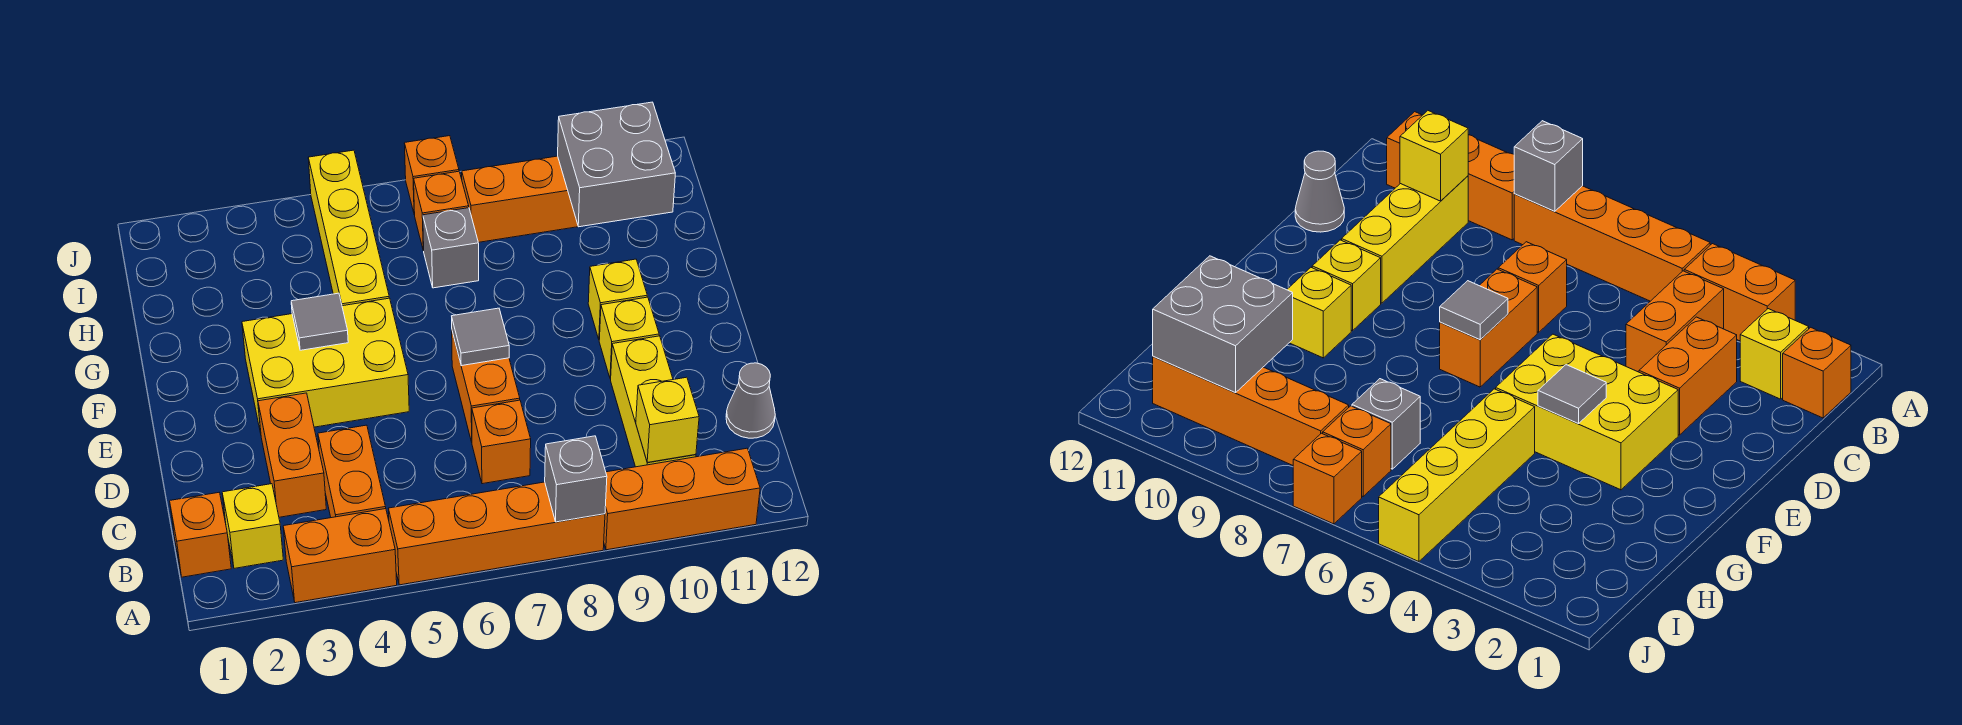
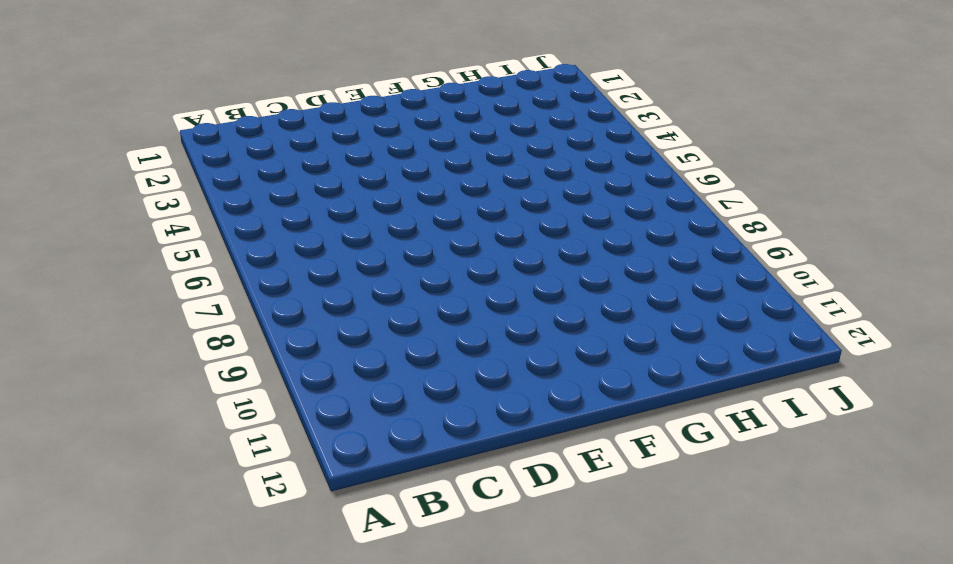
none -> orange brick A3:A4 level 1
none -> orange brick A5:A8 level 1
none -> orange brick A9:A11 level 1

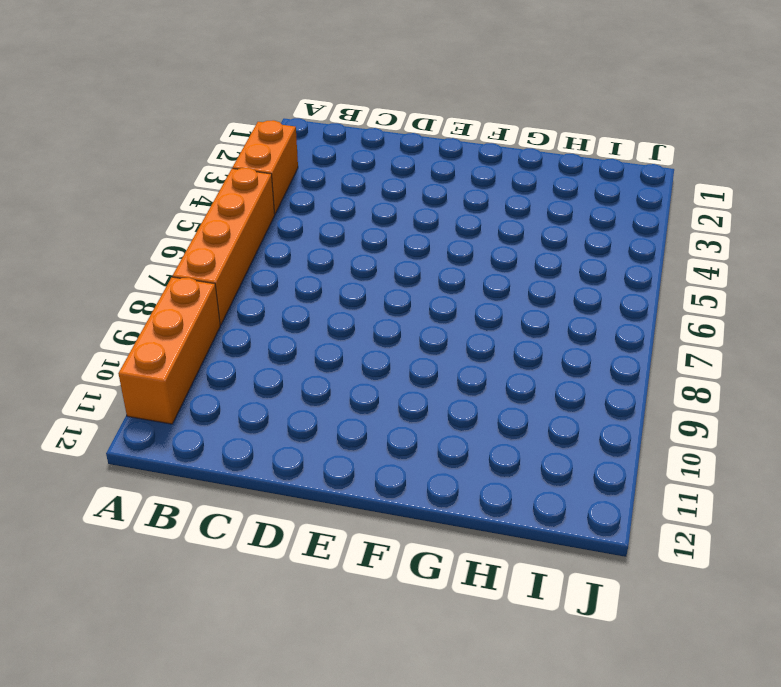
none -> orange brick B1 level 1
none -> yellow brick B2 level 1
none -> orange brick B4:C4 level 1

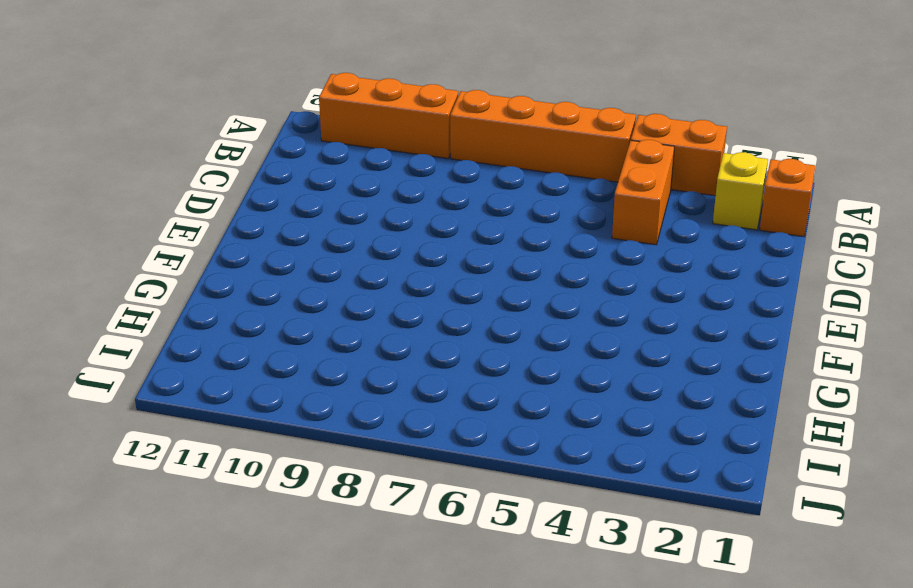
none -> yellow brick B10:D10 level 1
none -> orange brick C3:D3 level 1
none -> orange brick C7 level 1

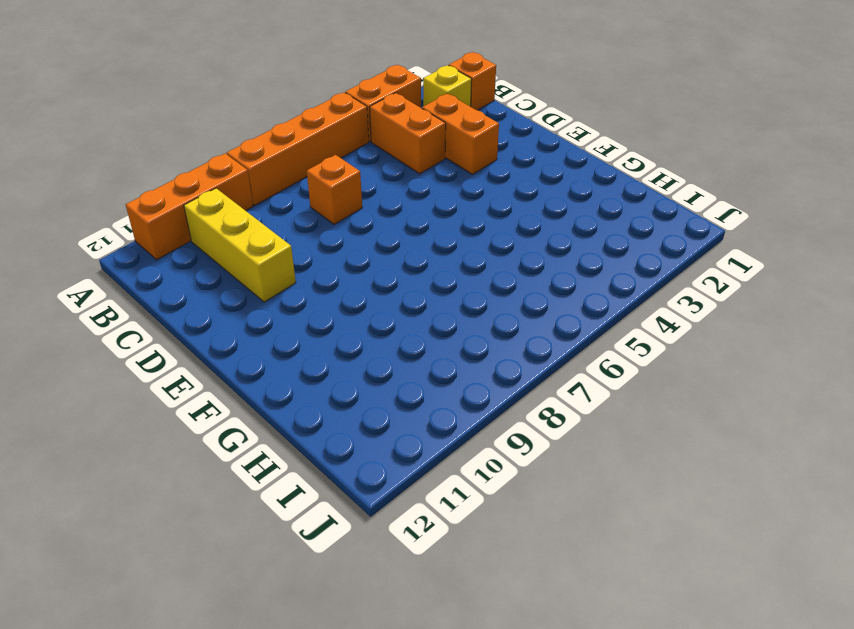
none -> grey cone C12 level 1
none -> orange brick D7:E7 level 1
none -> yellow brick E3:F5 level 1

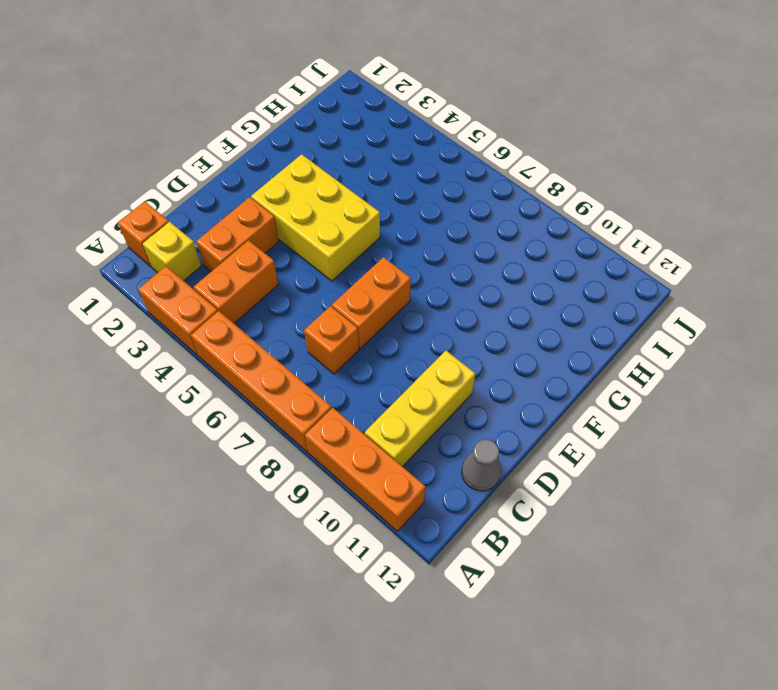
none -> yellow brick E10 level 1
none -> yellow brick F10 level 1
none -> yellow brick G5:J5 level 1

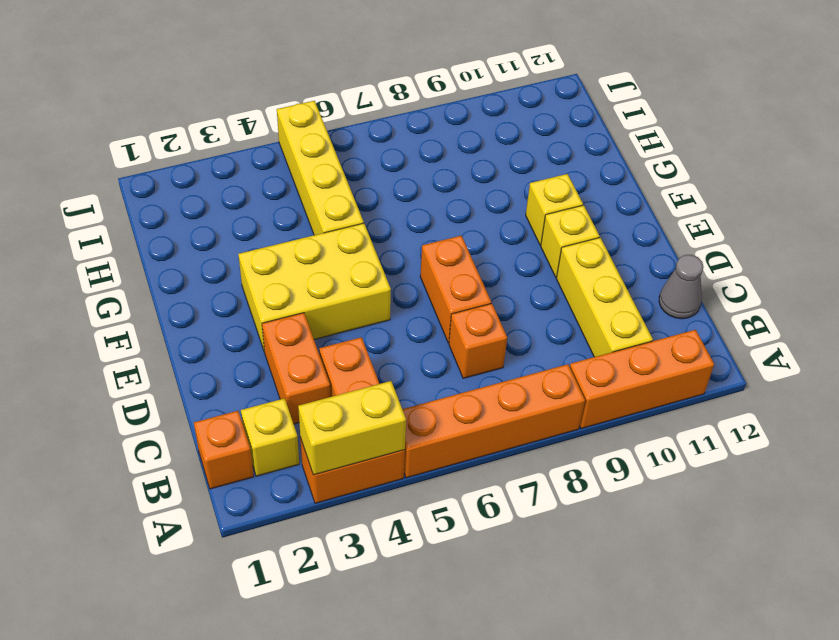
yellow brick A3:A4 level 2 -> none
none -> grey brick H7 level 1
none -> orange brick I7 level 1
none -> orange brick I8:I11 level 1

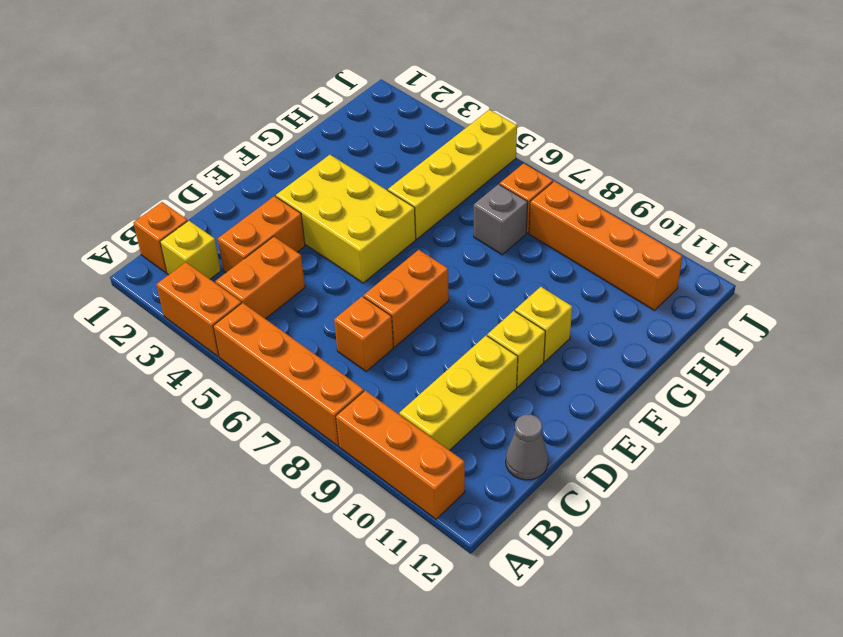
none -> orange brick J7 level 1
none -> grey brick A8 level 2
none -> yellow brick B10 level 2

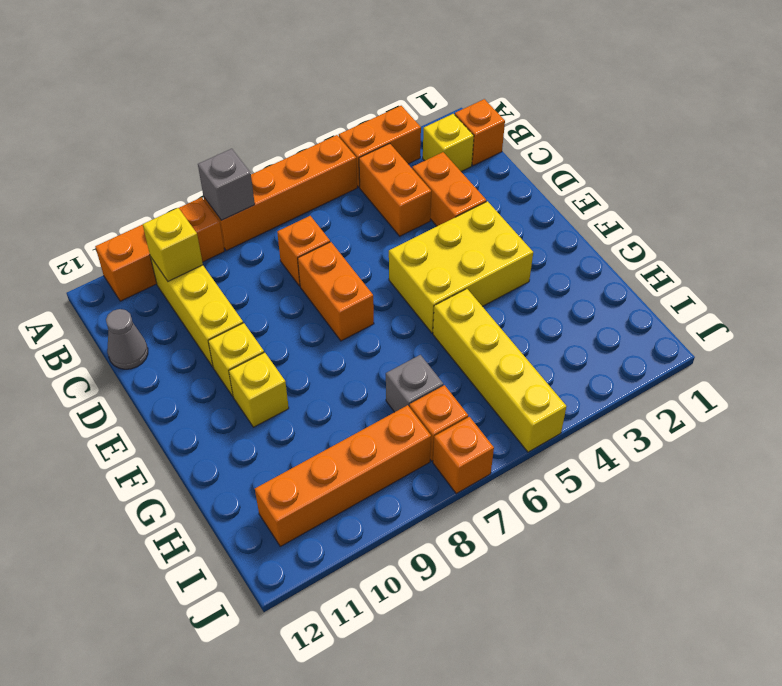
none -> grey tile E7 level 2
none -> grey tile F4 level 2
none -> grey brick H10:I11 level 2

